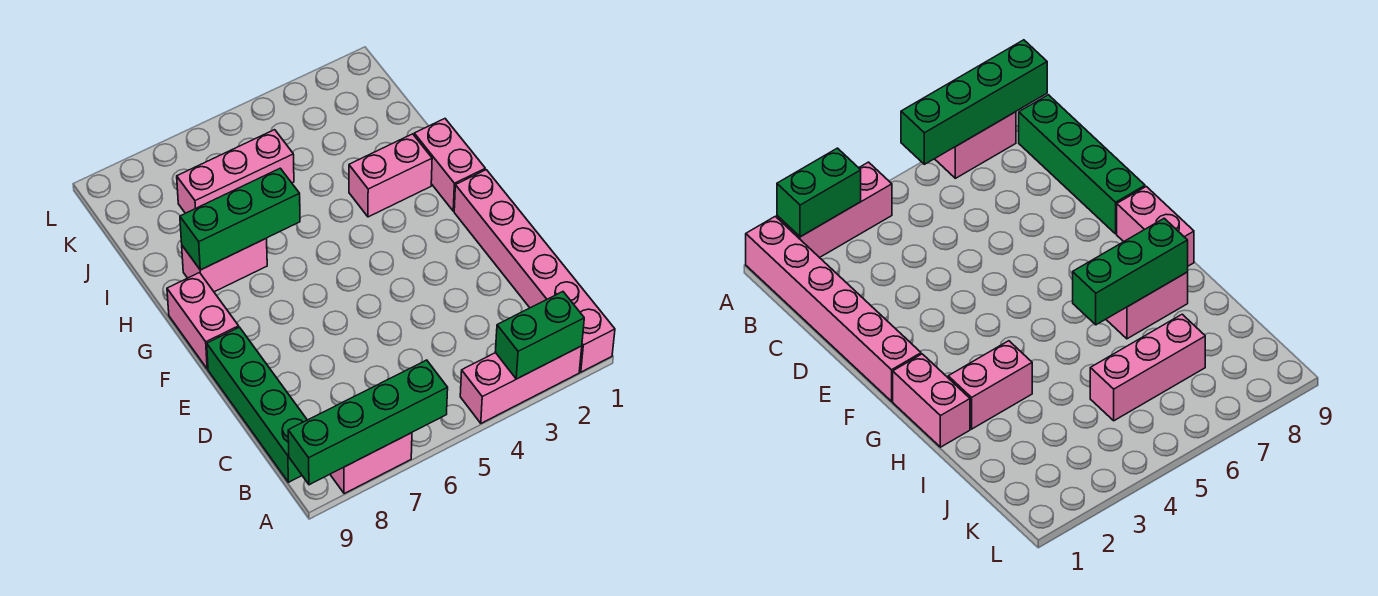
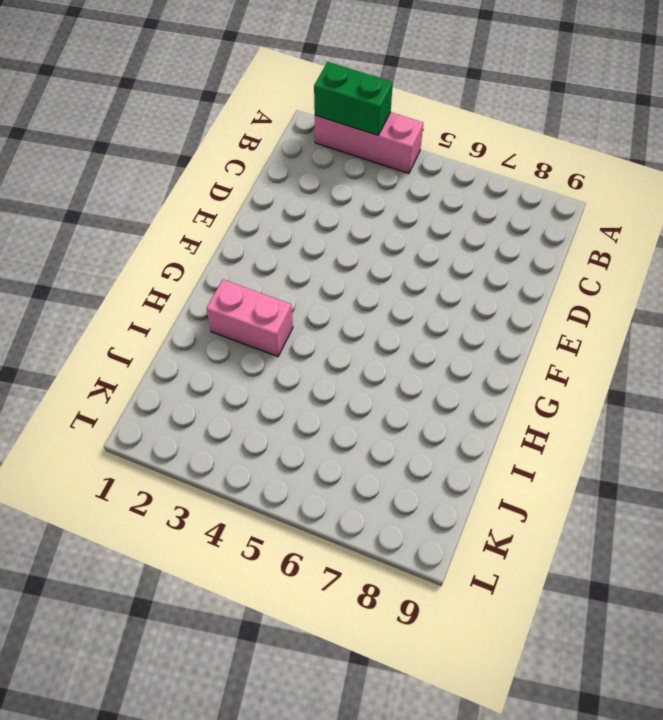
none -> pink brick A1:F1 level 1
none -> pink brick A7:A8 level 1
none -> green brick B9:E9 level 1

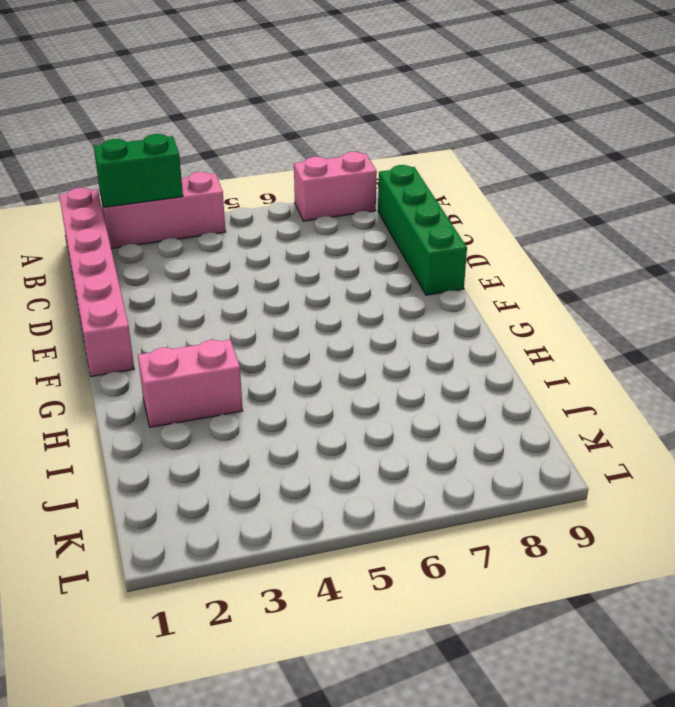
none -> pink brick F9:G9 level 1
none -> pink brick G1:H1 level 1
none -> pink brick H7:H8 level 1

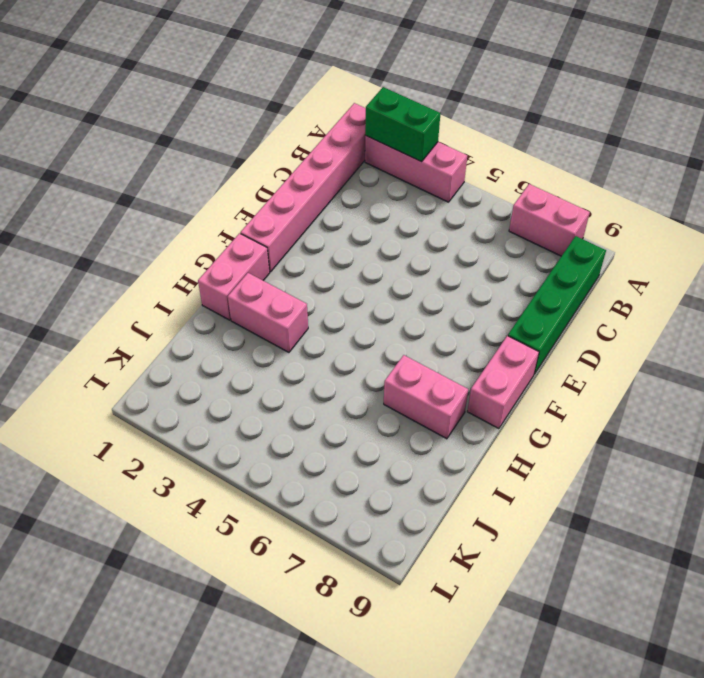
none -> pink brick J5:J7 level 1
none -> green brick A6:A9 level 2
none -> green brick H6:H8 level 2

